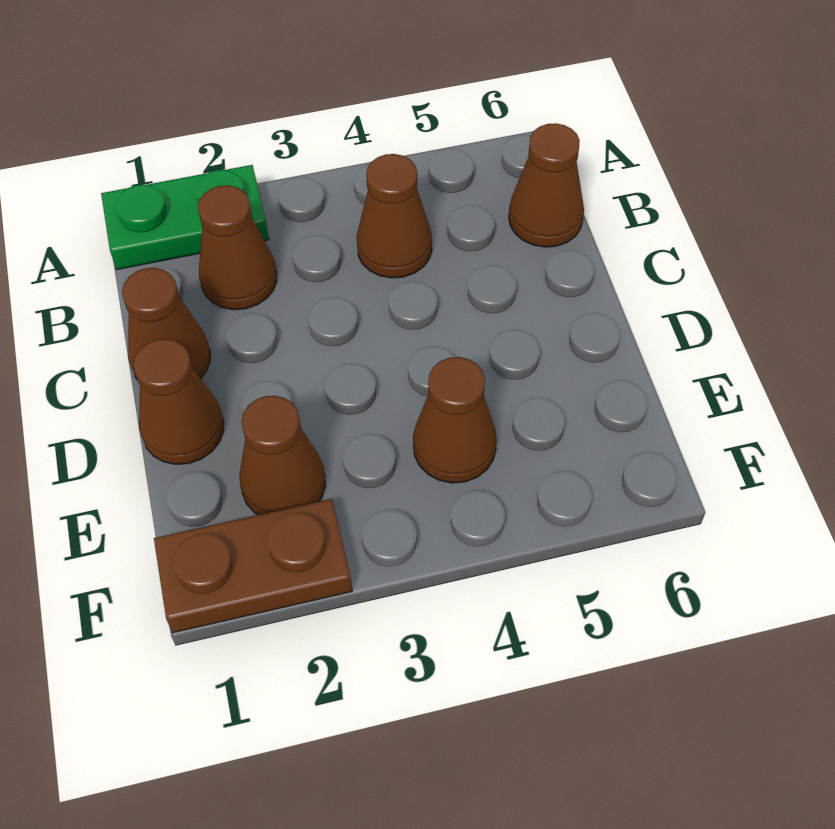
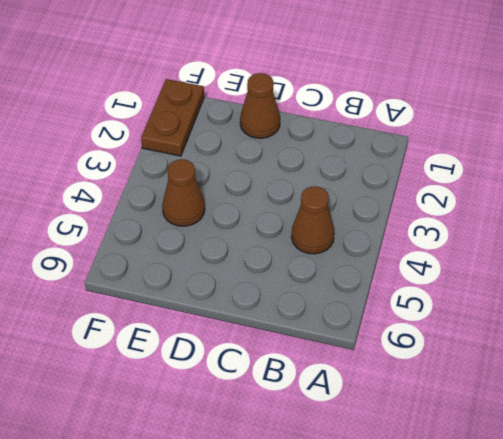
none -> green plate A1:A2 level 1
none -> brown cone B2 level 1

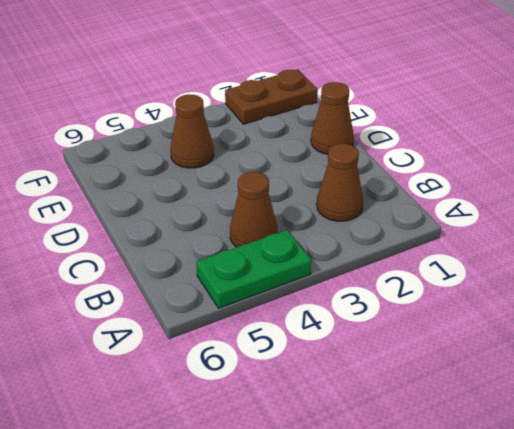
green plate A4:A5 level 1 -> green plate A1:A2 level 1
none -> brown cone B6 level 1
none -> brown cone C1 level 1

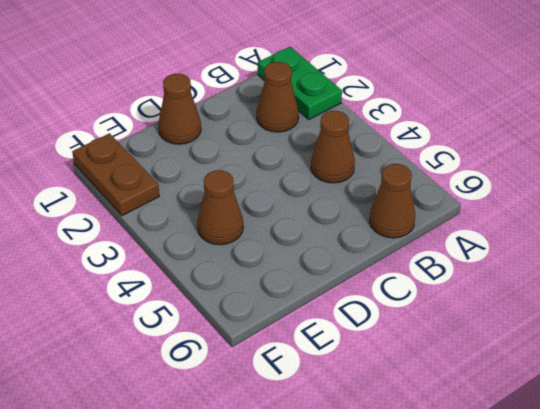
none -> brown cone C1 level 1
none -> brown cone E2 level 1

